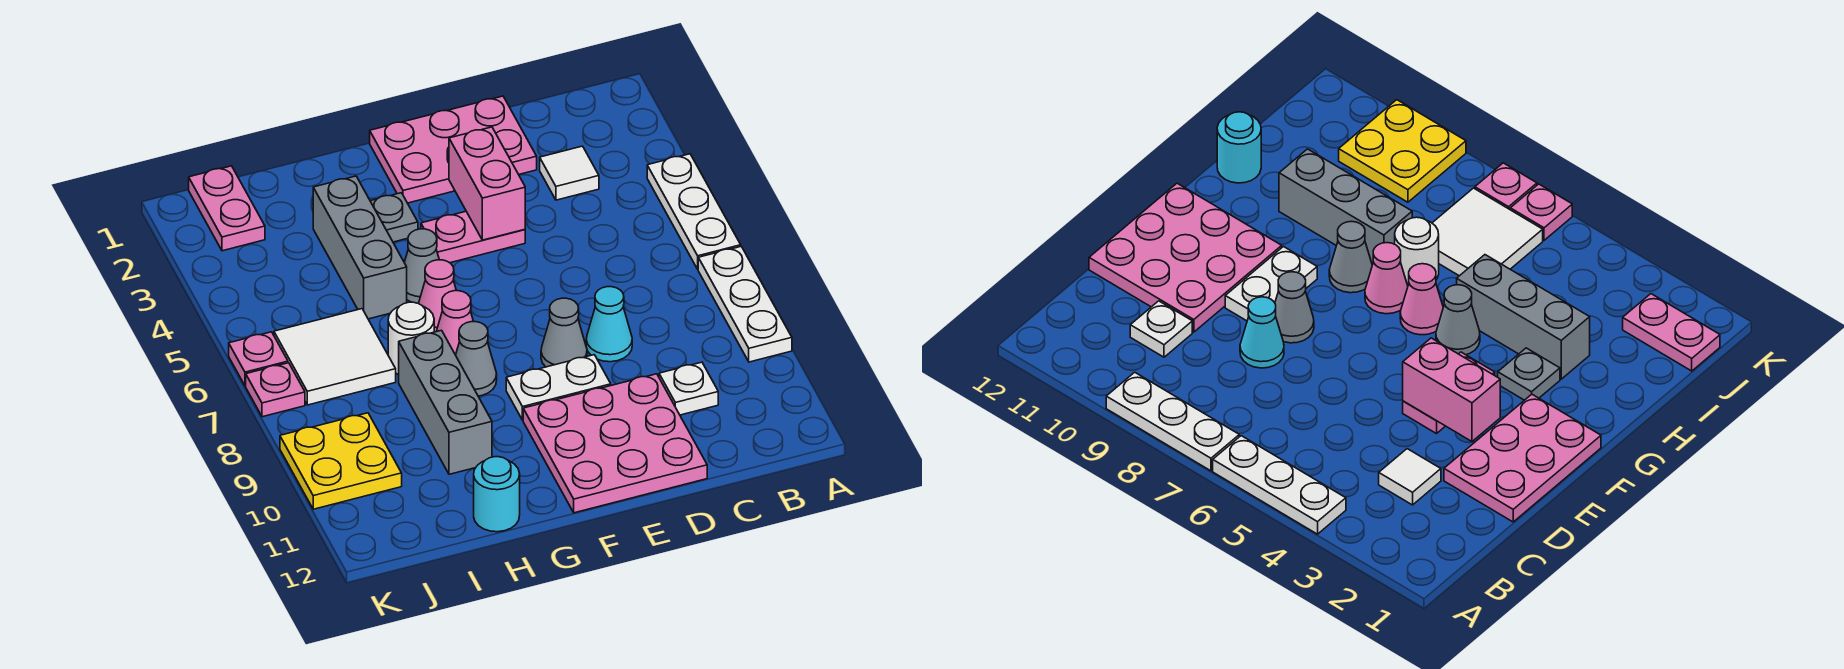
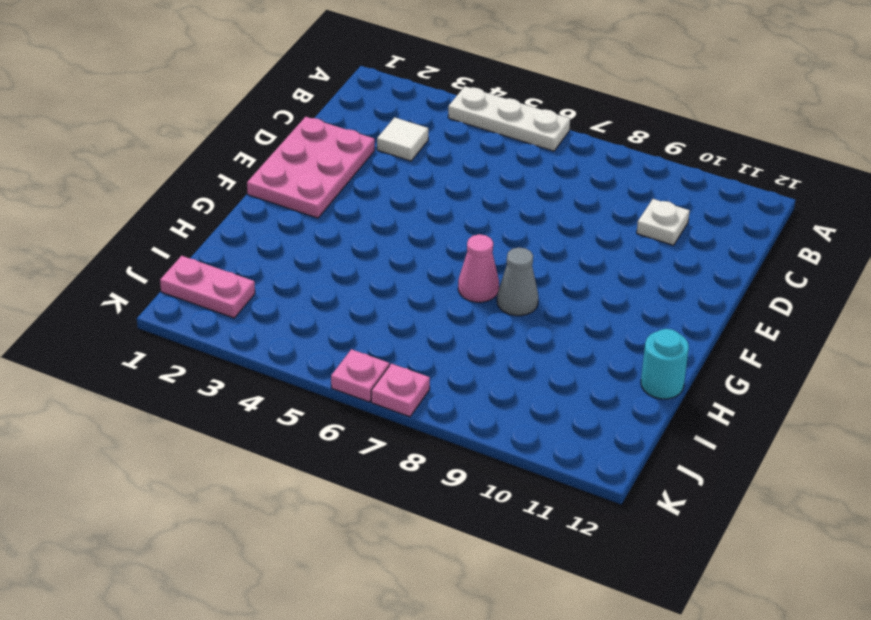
none -> white plate A7:A9 level 1
none -> cyan cone D8 level 1
none -> pink plate D10:F12 level 1

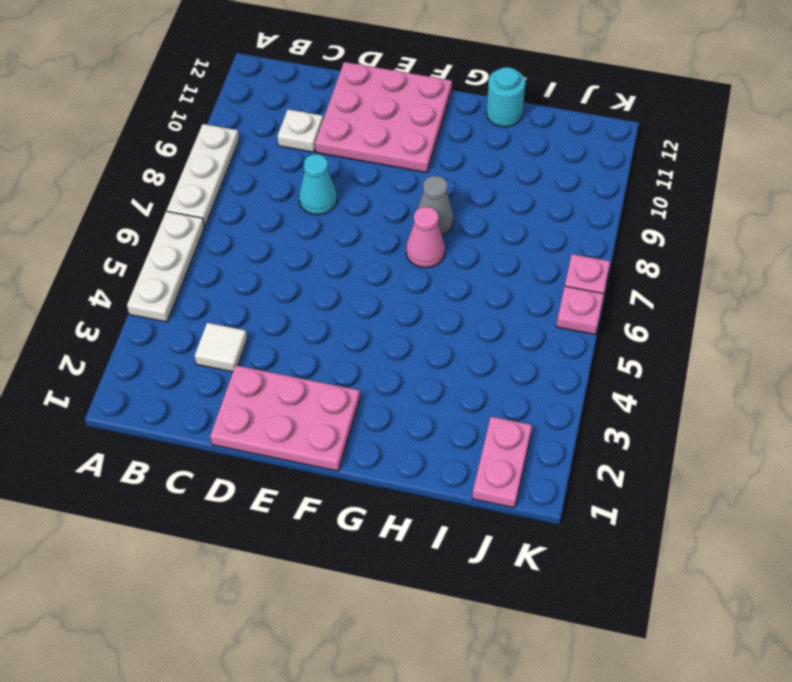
none -> pink plate E4:F4 level 1
none -> grey cone E8 level 1
none -> white plate E9:F9 level 1

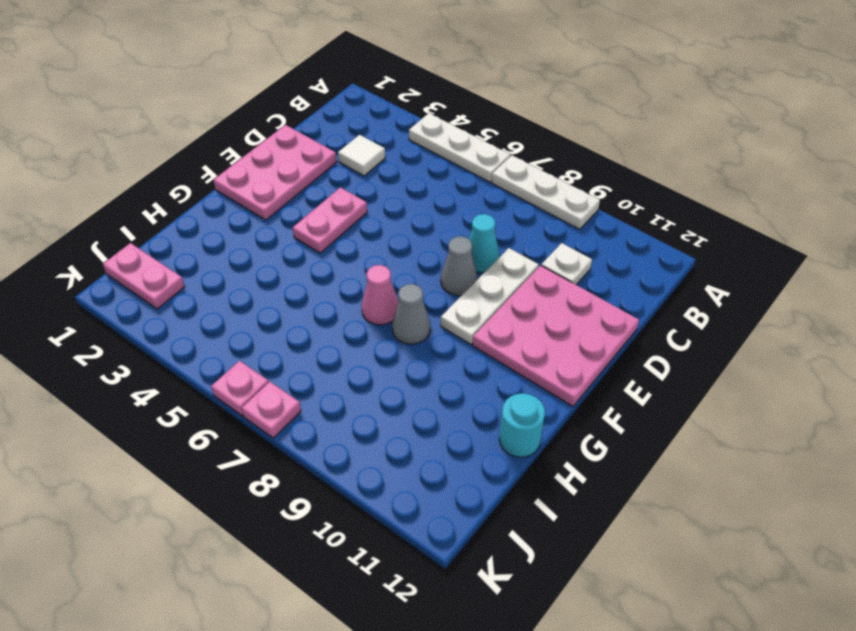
white plate D9:F9 level 1 -> white plate E9:F9 level 1
none -> grey plate G3 level 1
none -> grey cone G5 level 1
none -> pink cone G6 level 1

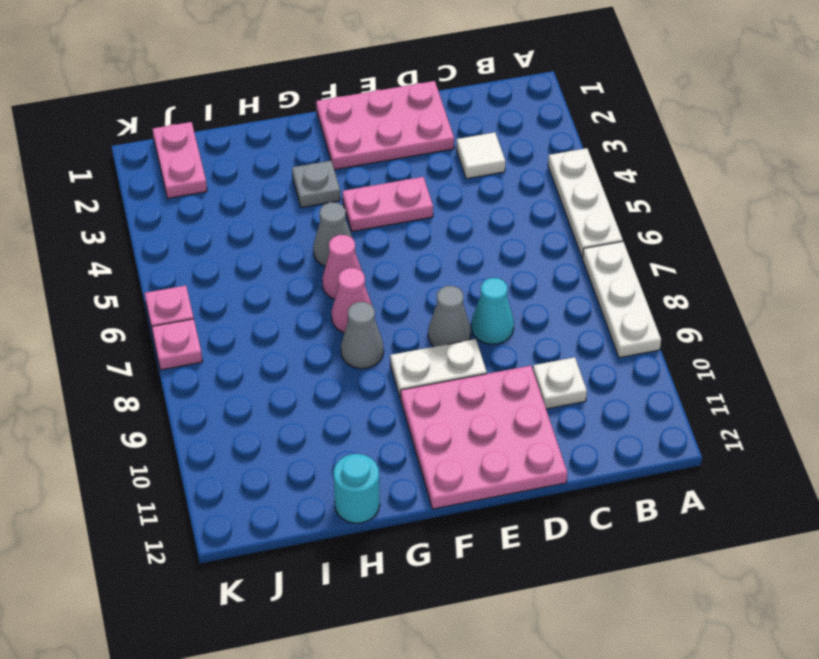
none -> grey brick H3:H5 level 1
none -> white round brick H7 level 1
none -> grey brick H8:H10 level 1

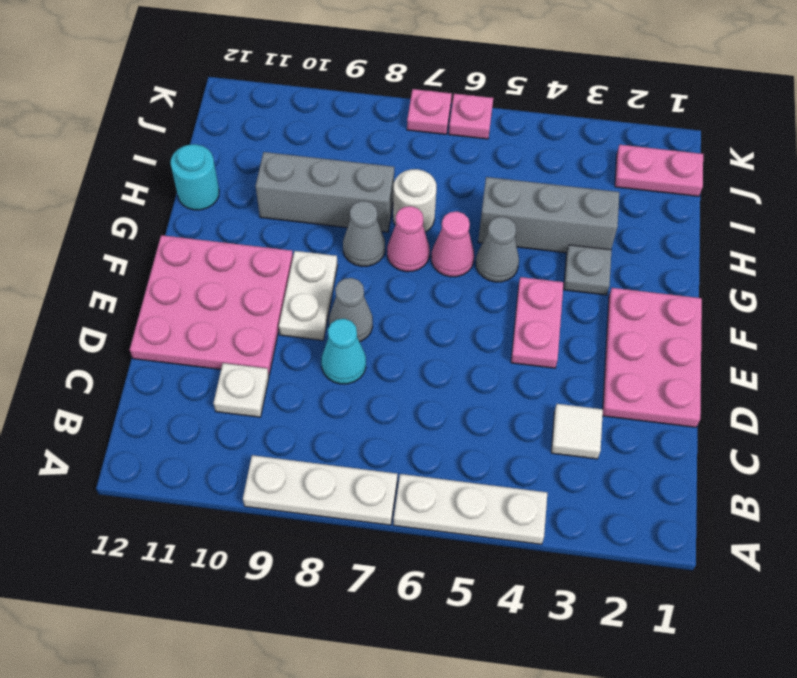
none -> white tile I6:J7 level 1
none -> yellow plate J9:K10 level 1
none -> pink brick E3:E4 level 2

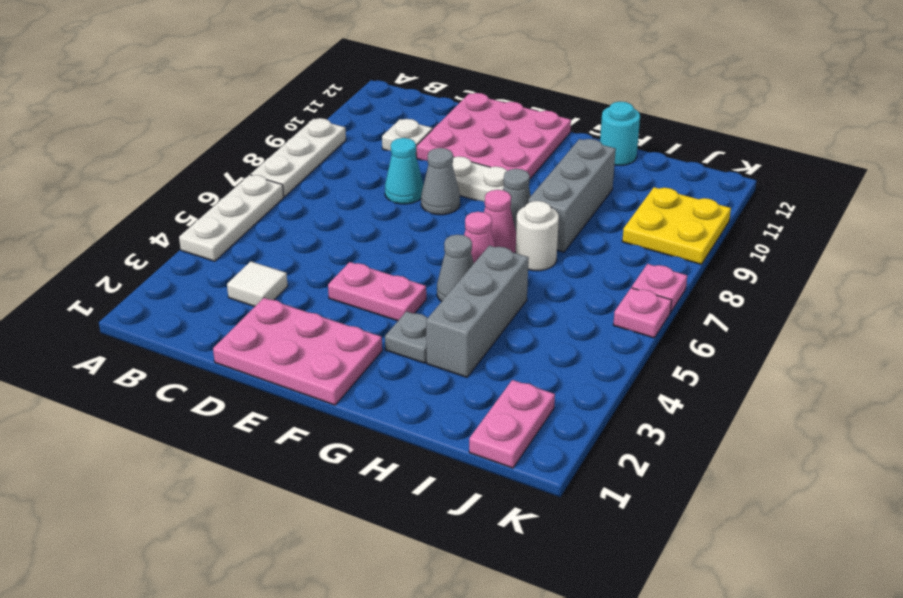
none -> white tile I6:J7 level 1
none -> pink brick E3:E4 level 2

